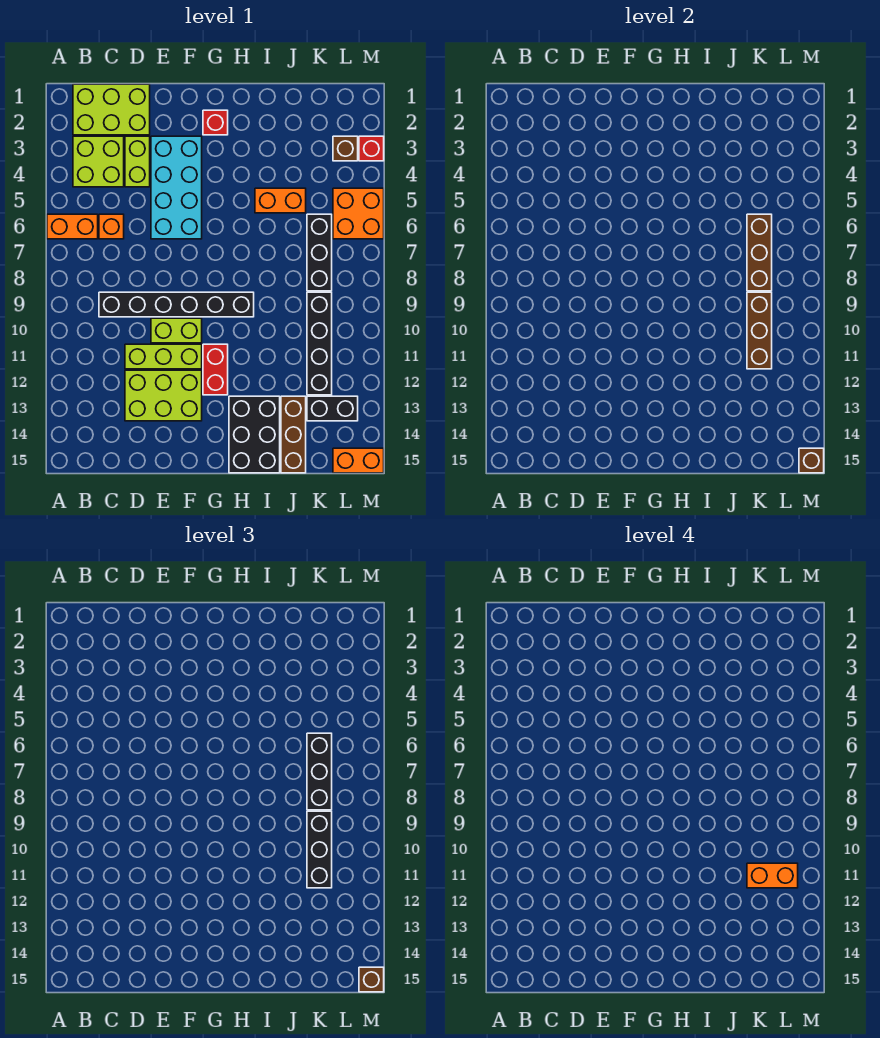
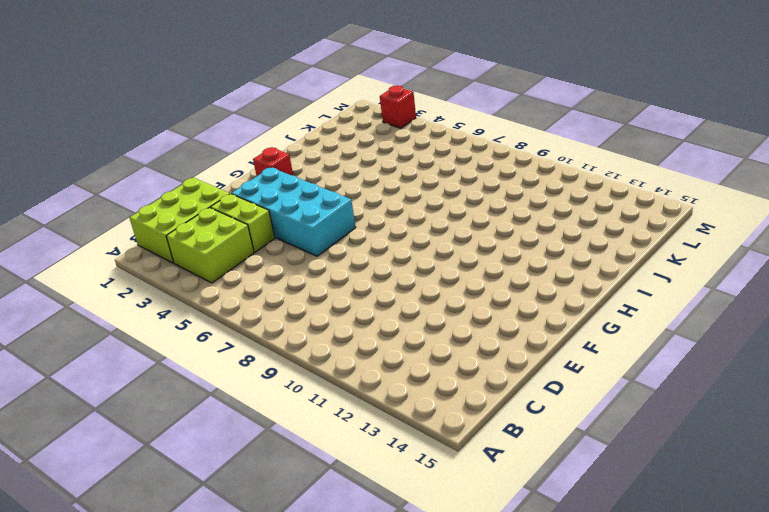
none -> orange brick A6:B6 level 1
none -> orange brick C6 level 1
none -> black brick C9:H9 level 1

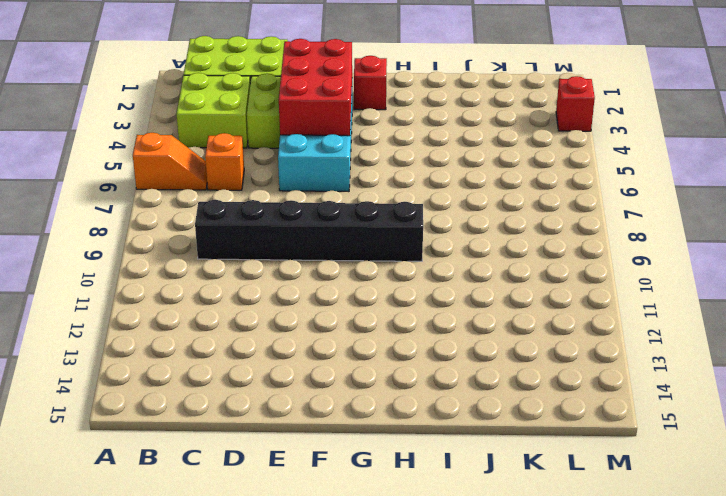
orange slope A6:B6 level 1 top A -> orange brick A6:B6 level 1
red brick E3:F5 level 2 -> none
none -> lime brick D11:F11 level 1
none -> lime brick D12:F13 level 1
none -> lime brick E10:F10 level 1

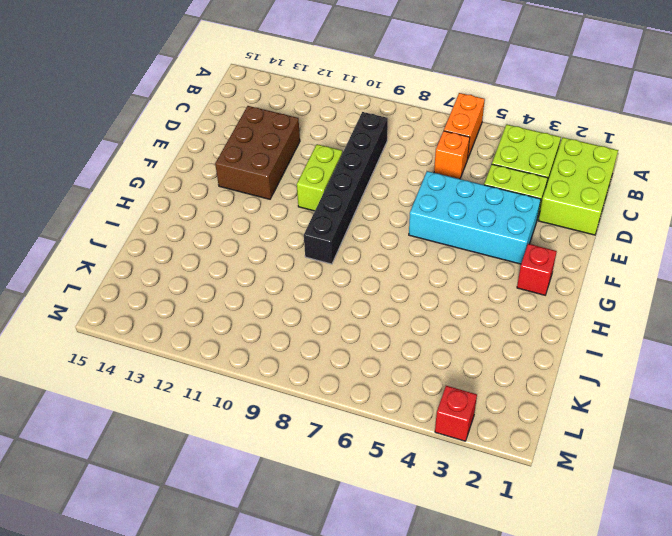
brown brick D12:F13 level 1 -> lime brick D12:F13 level 1
none -> lime brick D11:F11 level 1
none -> red brick G11:G12 level 1
none -> black brick H13:I15 level 1

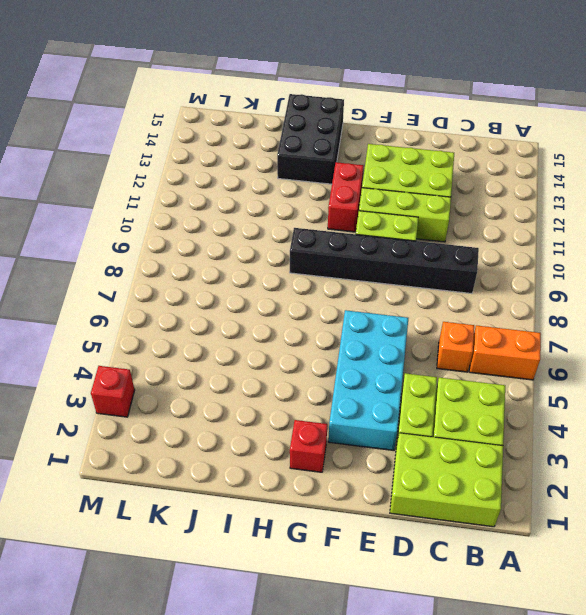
none -> orange brick I5:J5 level 1
none -> brown brick J13:J15 level 1
none -> black brick K6:K8 level 1

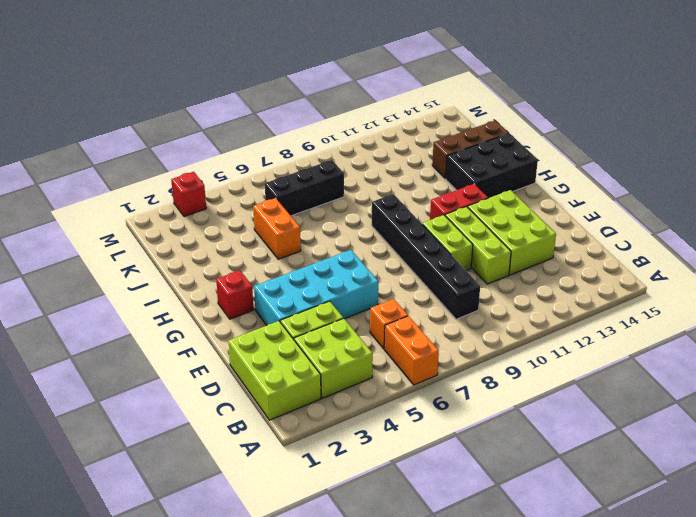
none -> black brick K9:K12 level 1
none -> black brick K13:L13 level 1
none -> brown brick L3 level 1

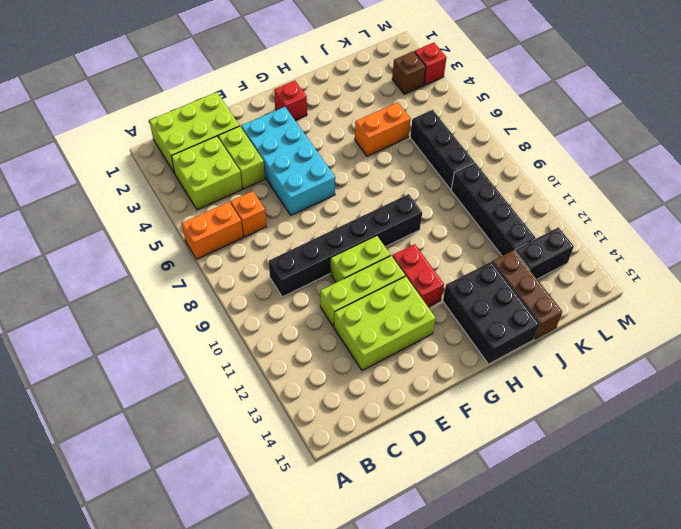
none -> orange brick L5:M6 level 1
none -> orange brick L15:M15 level 1
none -> brown brick K6:K8 level 2

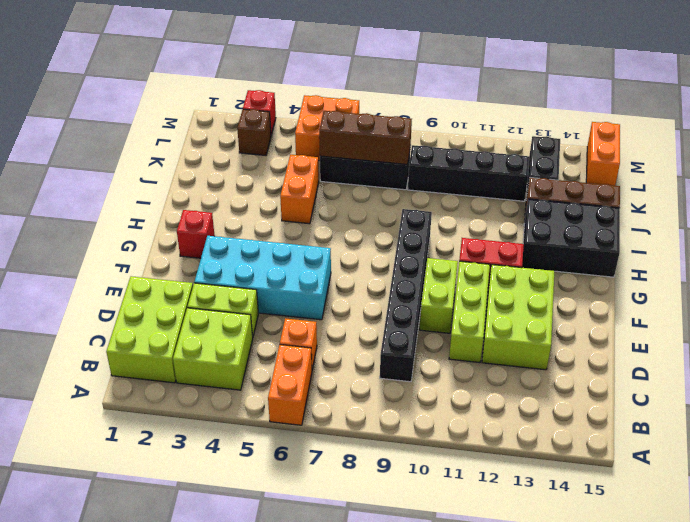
none -> brown brick K9:K11 level 2
none -> brown brick M15 level 2
none -> black brick K6:K8 level 3

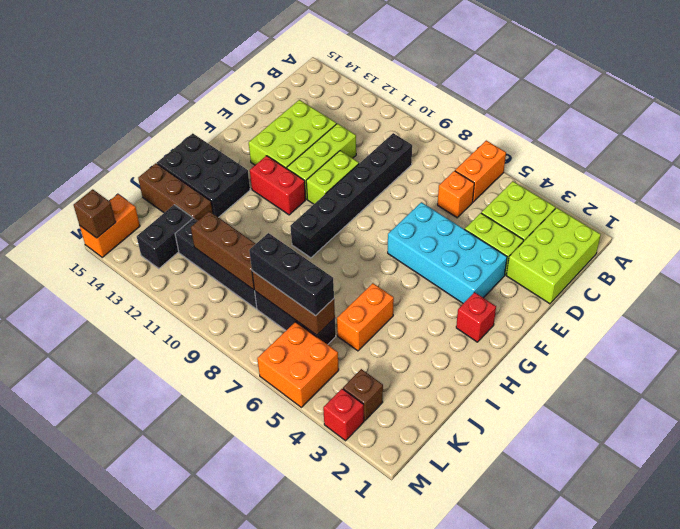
none -> black brick K9:K11 level 3
none -> brown brick M15 level 3
none -> orange brick K11:L11 level 4

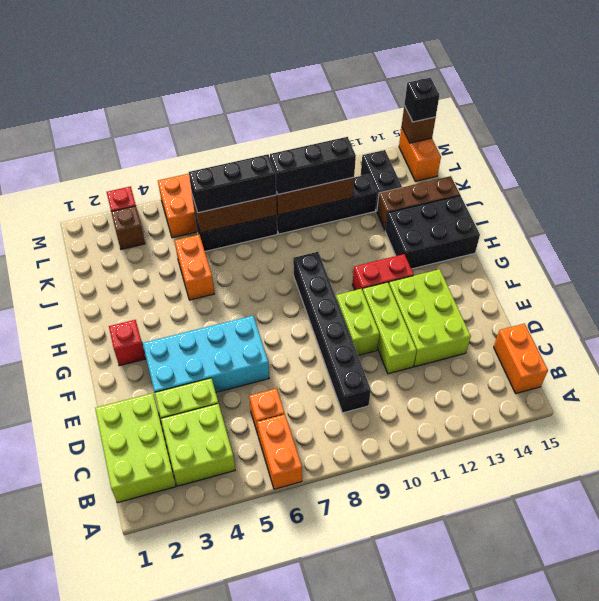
orange brick B15:C15 level 1 -> orange brick K11:L11 level 4
black brick M15 level 3 -> brown brick M15 level 3

